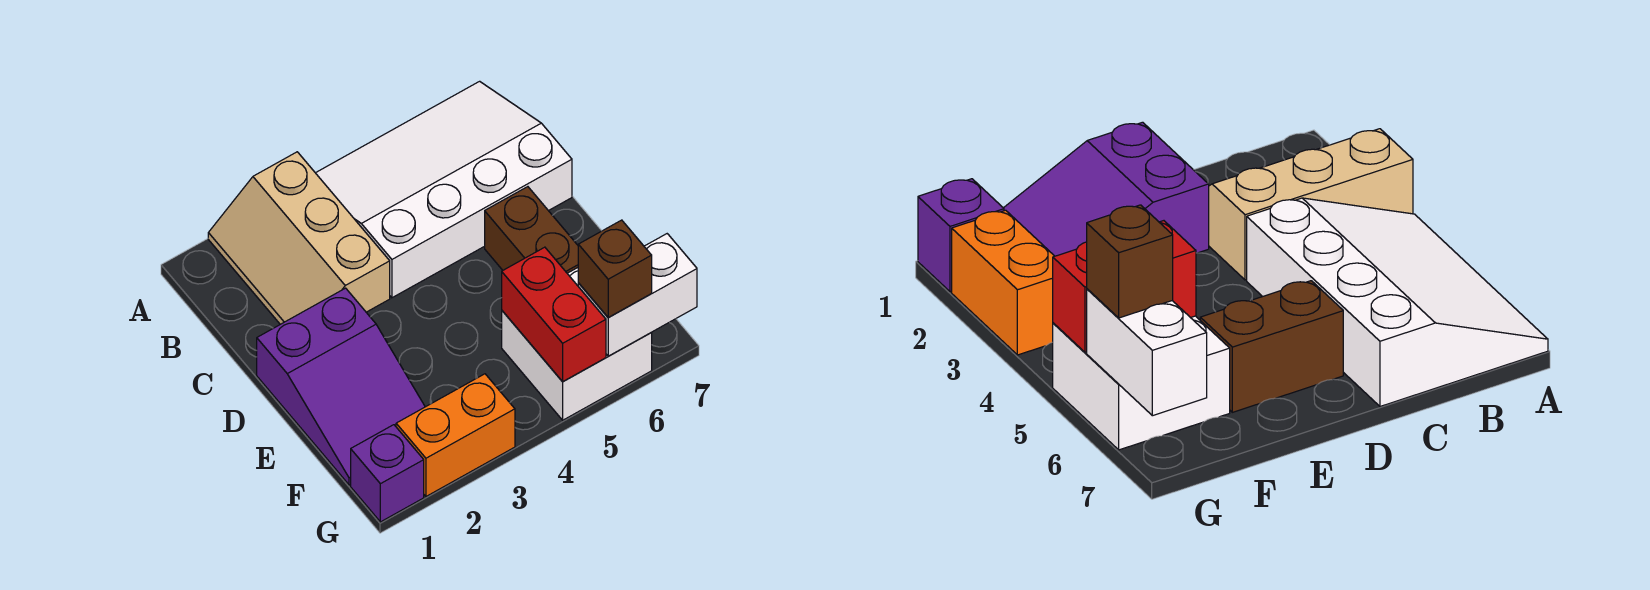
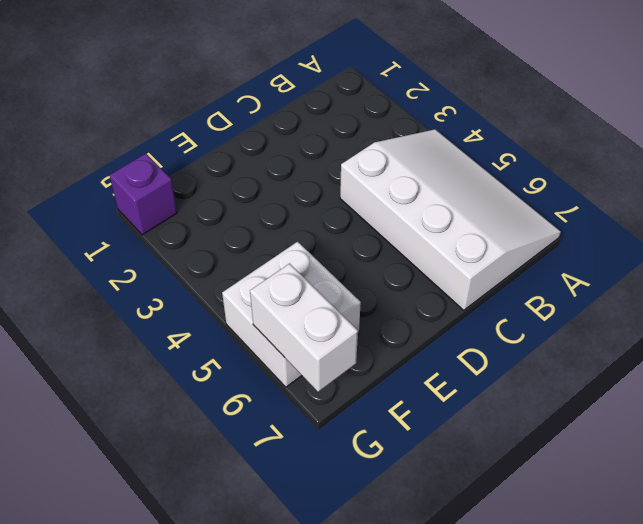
none -> tan slope A2:C3 level 1 top 3
none -> purple slope D1:F2 level 1 top D

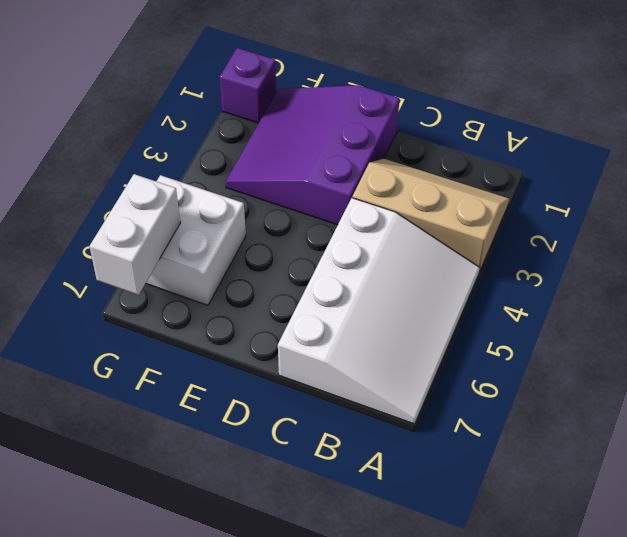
purple slope D1:F3 level 1 top D -> purple slope D1:F2 level 1 top D
none -> brown brick D6:E6 level 1
none -> orange brick G2:G3 level 1

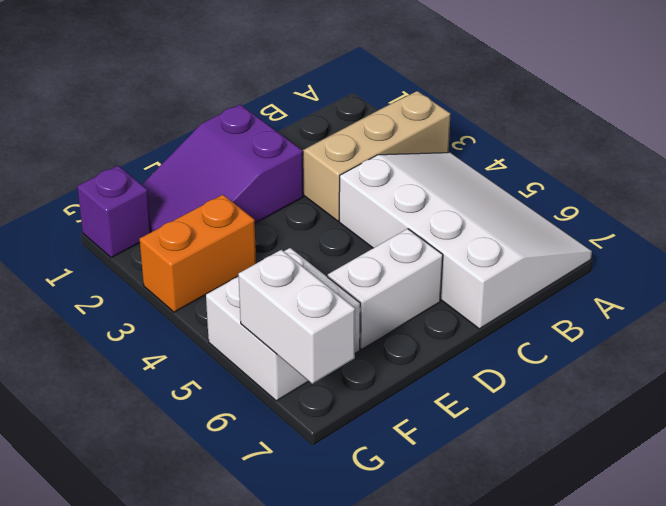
white brick D6:E6 level 1 -> brown brick D6:E6 level 1
orange brick F3:G3 level 1 -> orange brick G2:G3 level 1
none -> red brick F5:G5 level 2
none -> brown brick G6 level 3

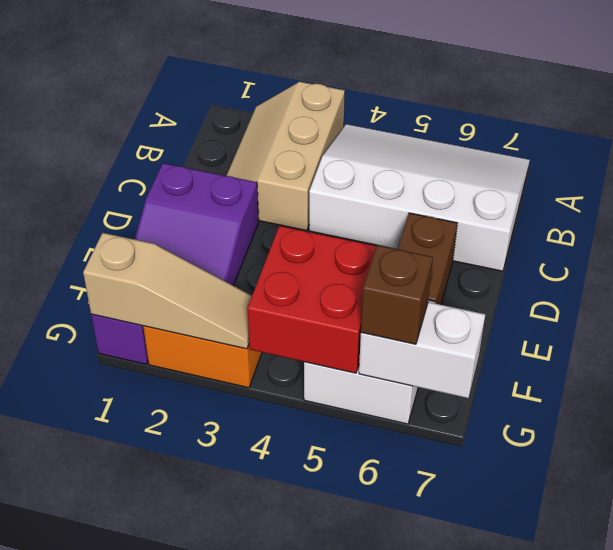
red brick F4:G5 level 2 -> red brick F5:G5 level 2
tan slope G1:G3 level 2 top 1 -> none

